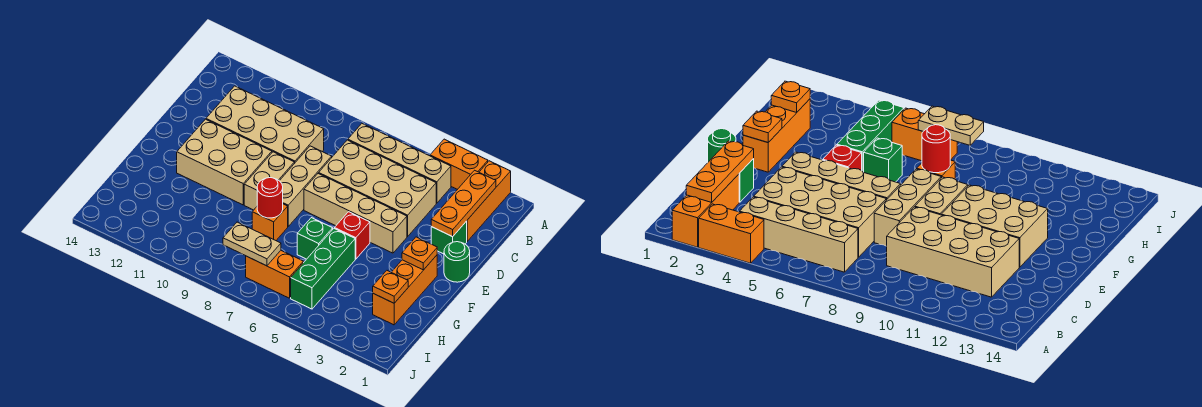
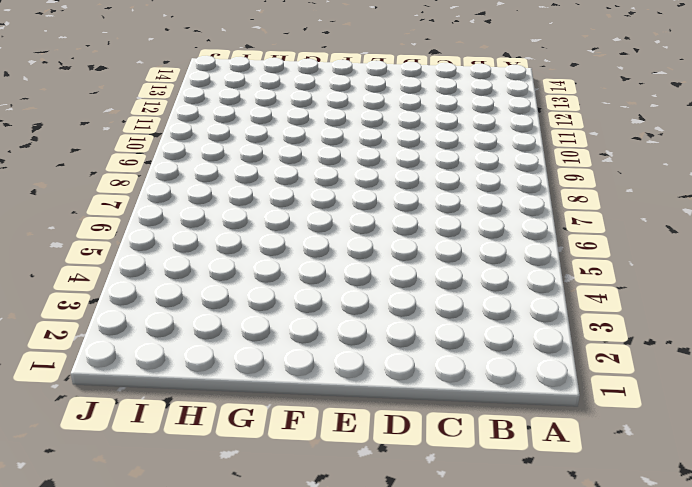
none -> orange brick A2:C2 level 1
none -> orange brick A3:A4 level 1
none -> tan brick B4:B7 level 1

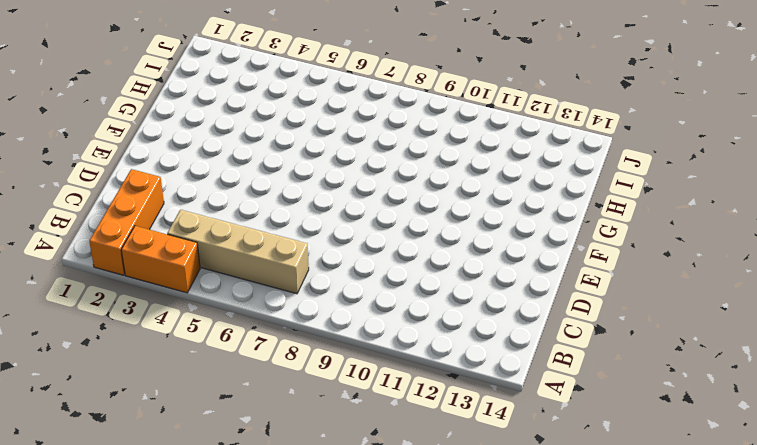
none -> tan brick C4:D7 level 1
none -> tan brick C9:D12 level 1
none -> green brick D2 level 1

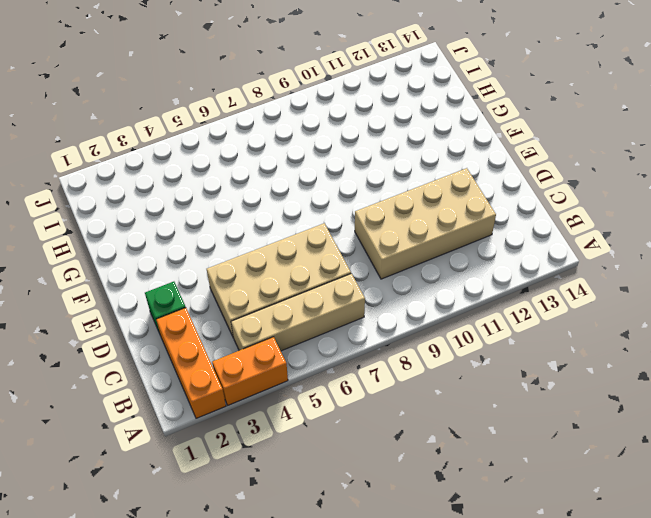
none -> tan brick D8:F8 level 1
none -> green round brick E1 level 1
none -> tan brick E4:E7 level 1

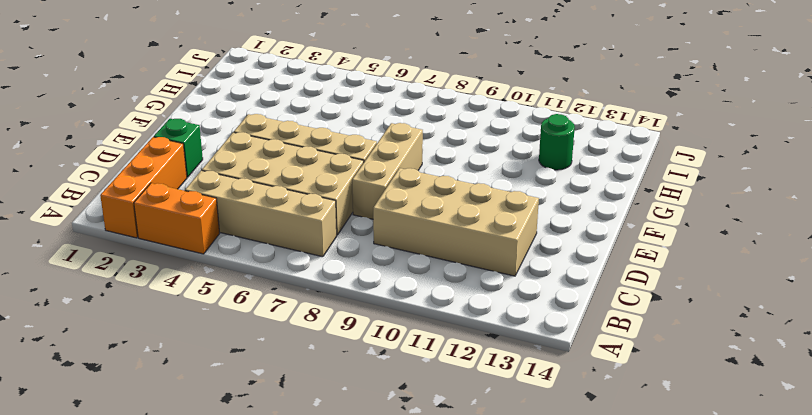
green round brick H12 level 1 -> green round brick E1 level 1
none -> tan brick E9:F9 level 1
none -> tan brick E10:F12 level 1
none -> orange brick F2:H2 level 1

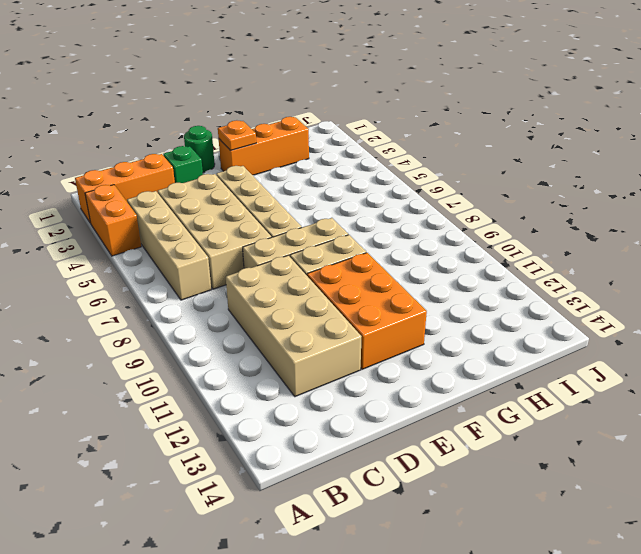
orange brick E10:F12 level 1 -> tan brick E10:F12 level 1
none -> red brick F5 level 1
none -> green brick G5:I5 level 1
none -> green brick G6 level 1

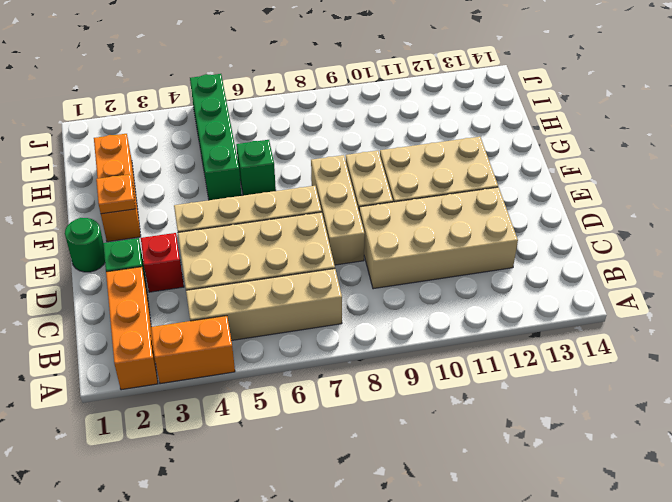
red brick D3 level 1 -> red brick F5 level 1
green brick G5:J5 level 1 -> green brick G5:I5 level 1
none -> orange brick G8 level 1
none -> orange brick I6:I7 level 1
none -> orange plate B2:D2 level 2

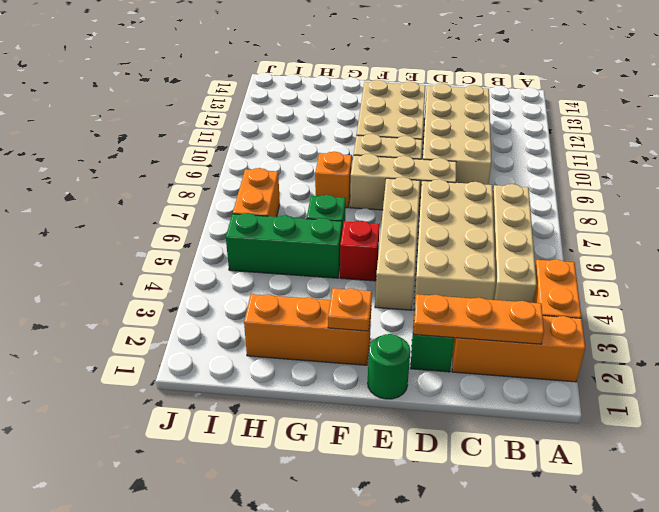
none -> red round brick G8 level 2
none -> orange plate H2 level 2
none -> tan plate I7:I8 level 2

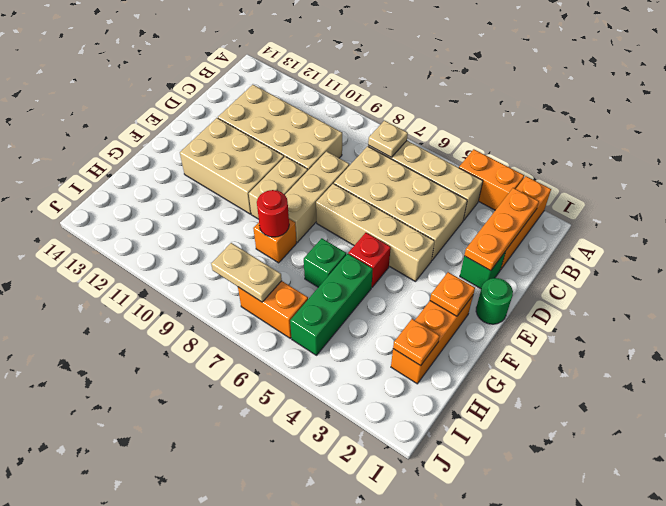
tan plate B7 level 2 -> none

